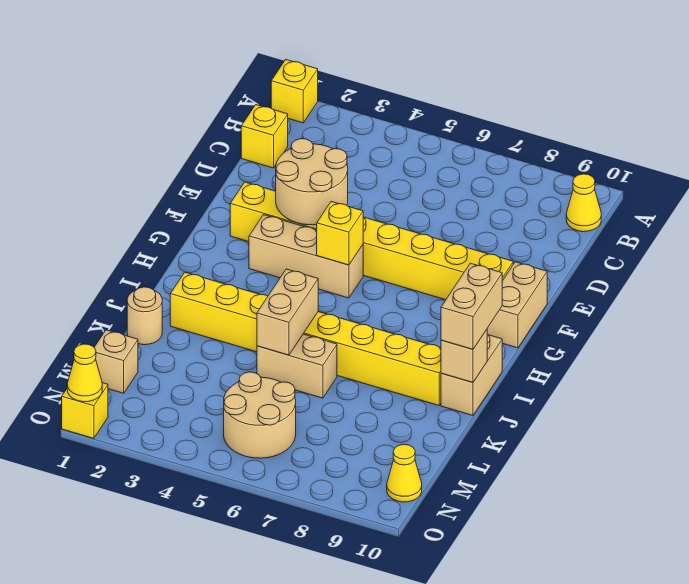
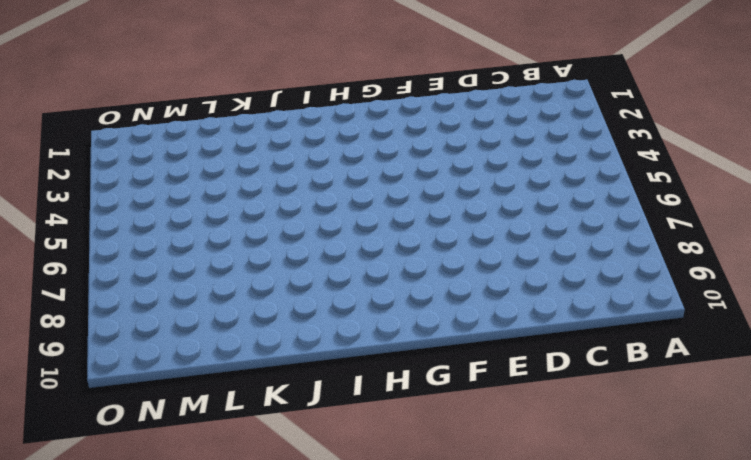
none -> yellow brick A1 level 1
none -> yellow cone B10 level 1
none -> yellow brick C1 level 1

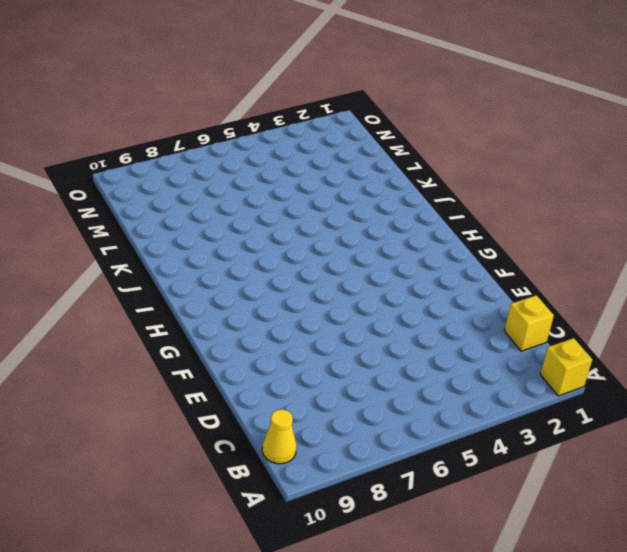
none -> yellow brick F2:F9 level 1
none -> tan brick F10:G10 level 1
none -> tan brick G3:G5 level 1

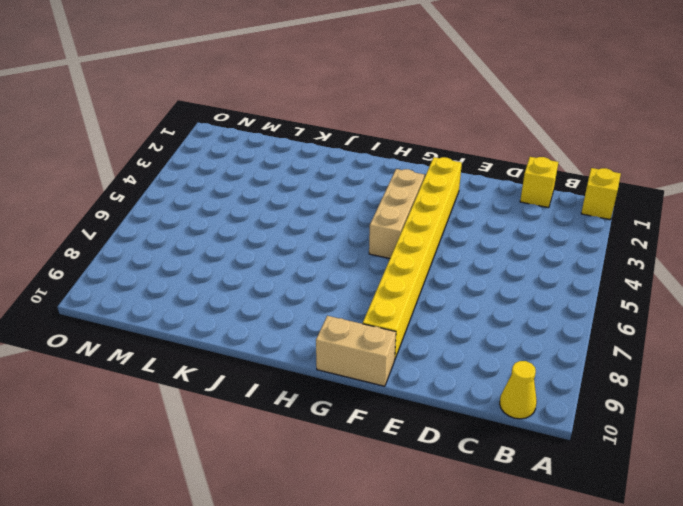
none -> tan brick I10:J10 level 1
none -> yellow brick J2:J9 level 1
none -> tan round brick K1 level 1

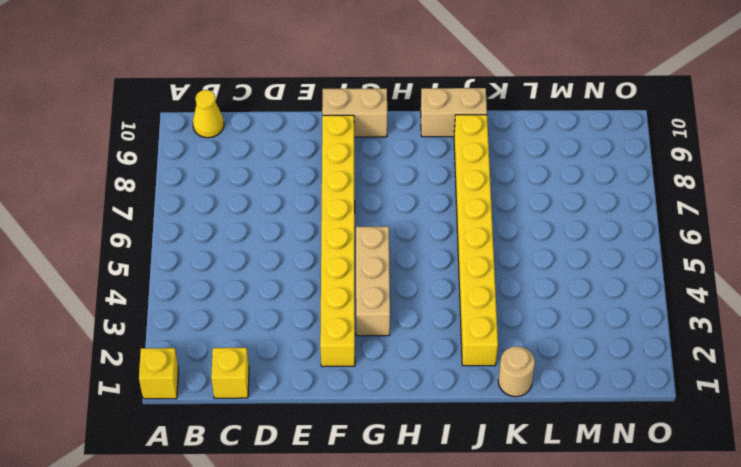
none -> tan brick K5:K6 level 1
none -> tan brick M1 level 1
none -> tan round brick M5:N6 level 1

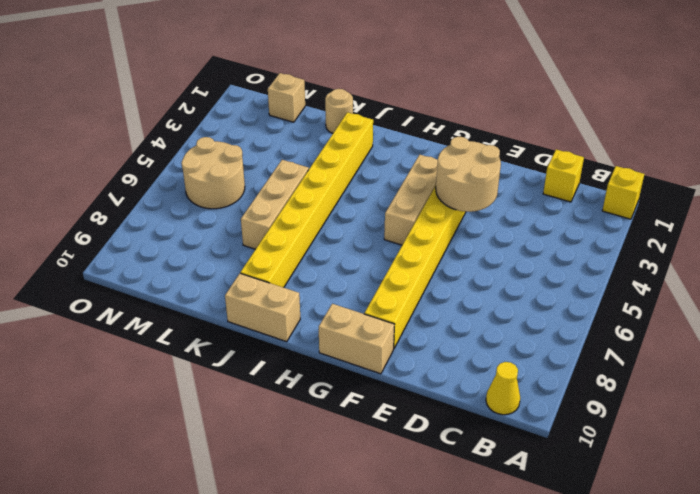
tan brick K5:K7 level 1 -> tan brick K5:K6 level 1
none -> yellow cone N10 level 1
none -> yellow brick O1 level 1
none -> yellow brick G5 level 2

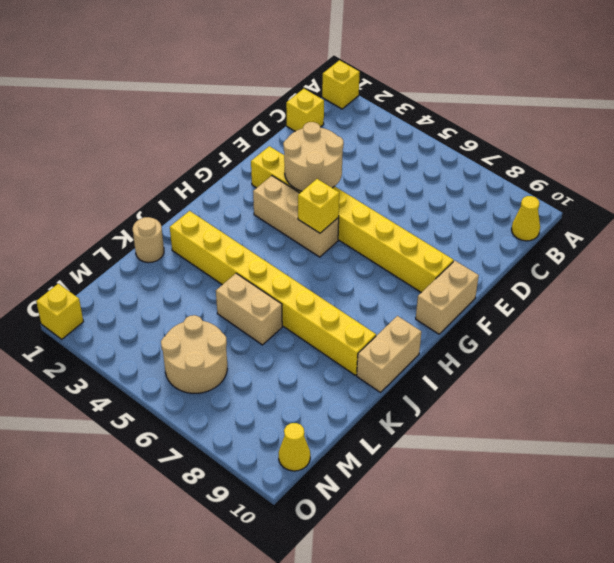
none -> tan brick M1 level 1
none -> tan brick J5:K5 level 2
none -> tan brick J10 level 2

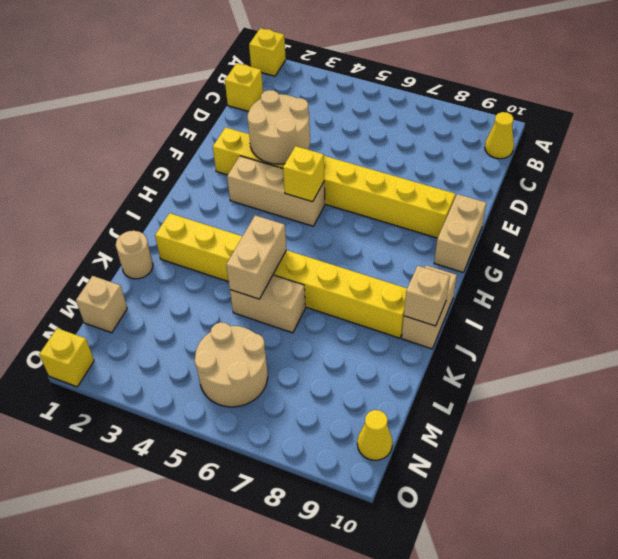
none -> yellow cone O1 level 2
none -> tan brick I10:J10 level 3

